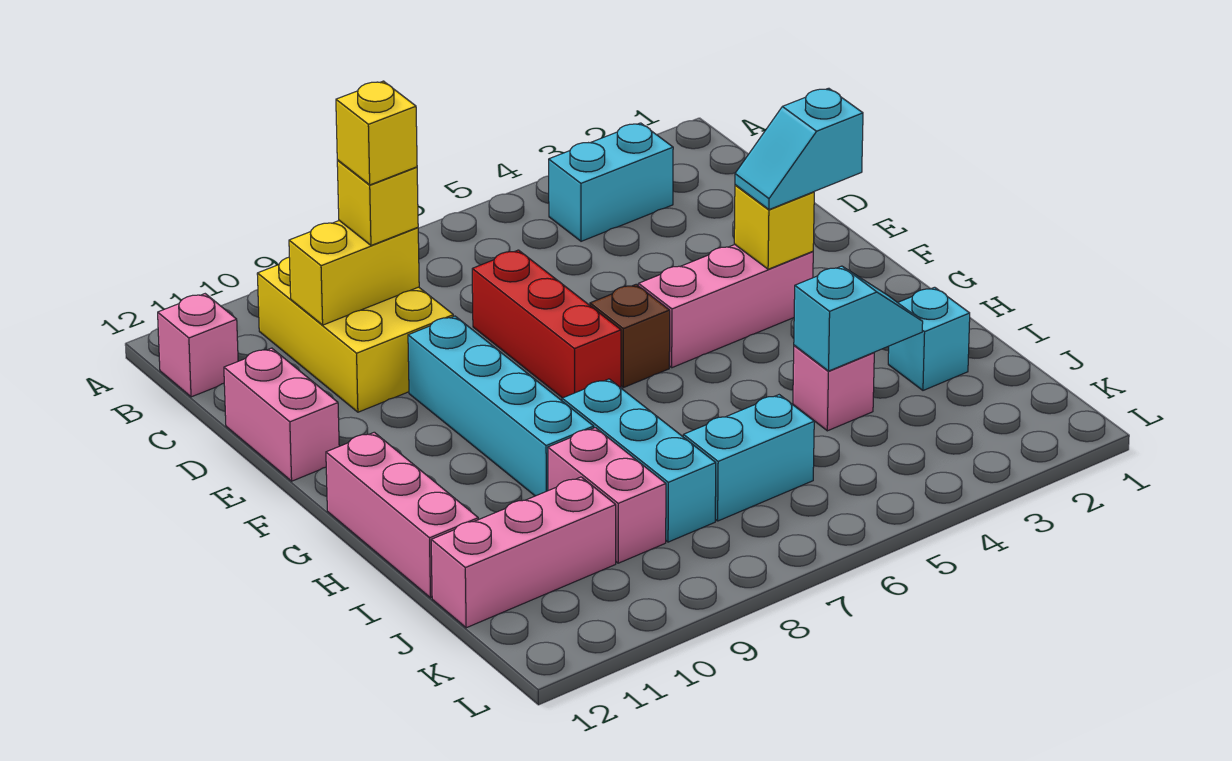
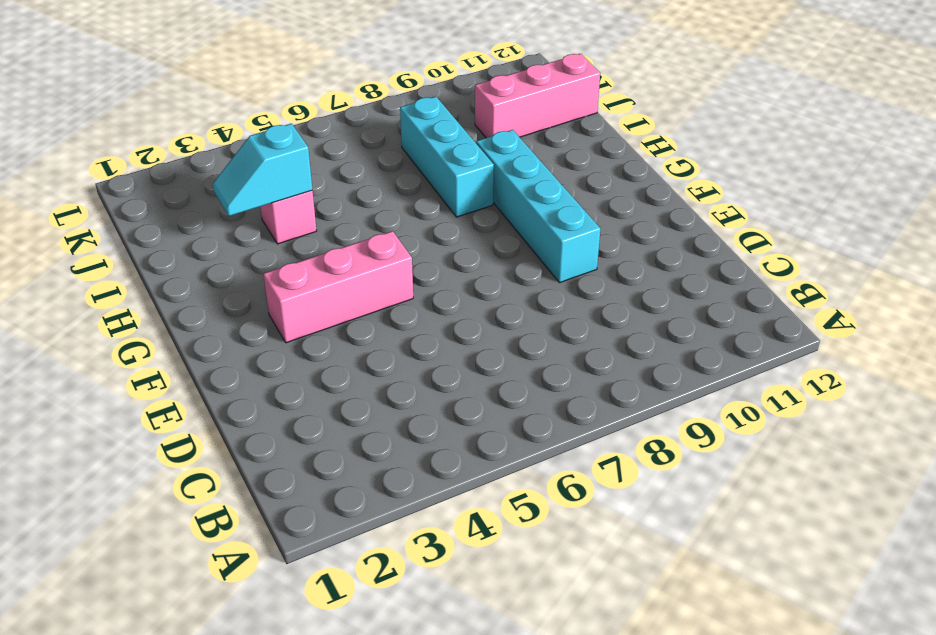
none -> cyan brick B3:B4 level 1
none -> yellow brick B9:D10 level 1
none -> pink brick B12 level 1

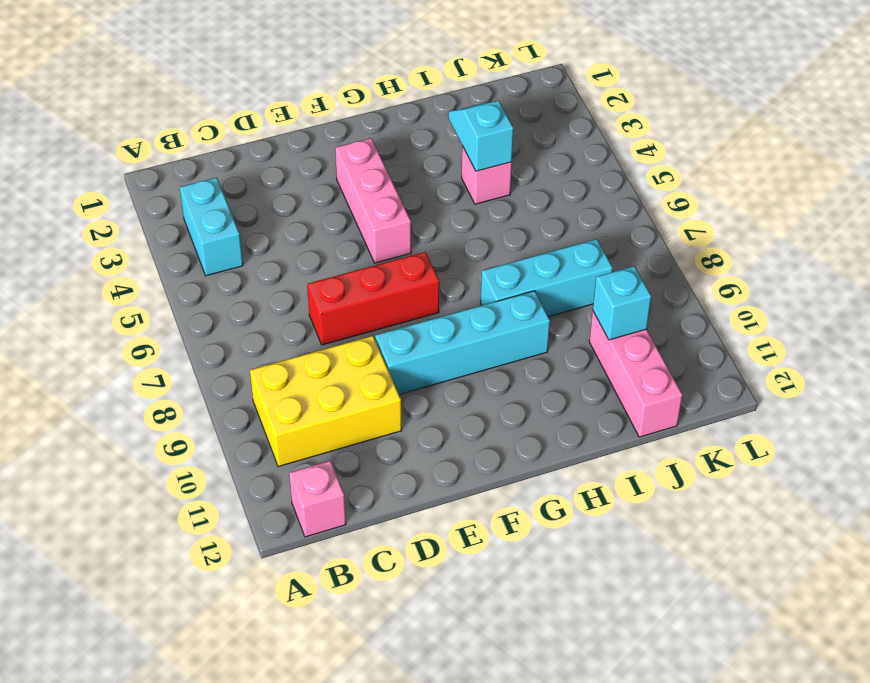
cyan brick J10 level 2 -> cyan brick I2 level 1
none -> pink brick D12:E12 level 1
none -> brown brick F6 level 1
none -> pink brick G12:I12 level 1

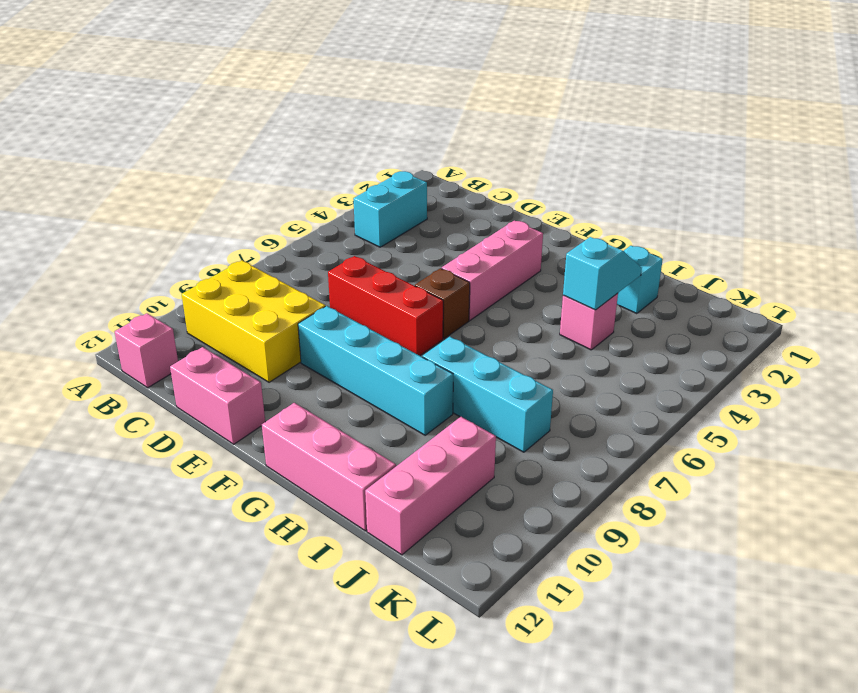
none -> pink brick I9:J9 level 1
none -> cyan brick J6:J7 level 1
none -> yellow brick C9:C10 level 2

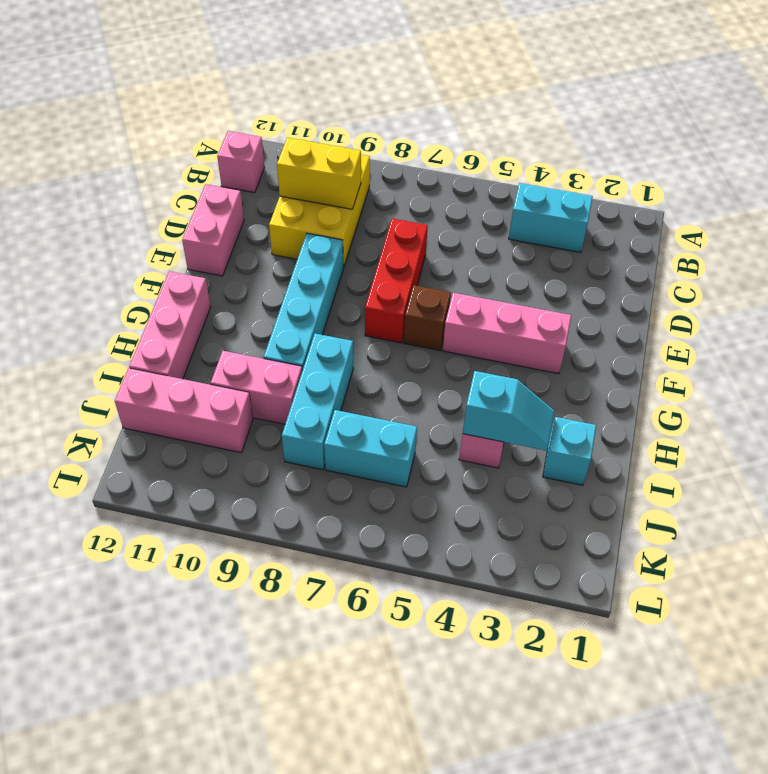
pink brick I9:I10 level 1 -> pink brick I9:J9 level 1
none -> yellow brick F3 level 2
none -> yellow brick C9 level 3
none -> cyan slope F2:F3 level 3 top 2

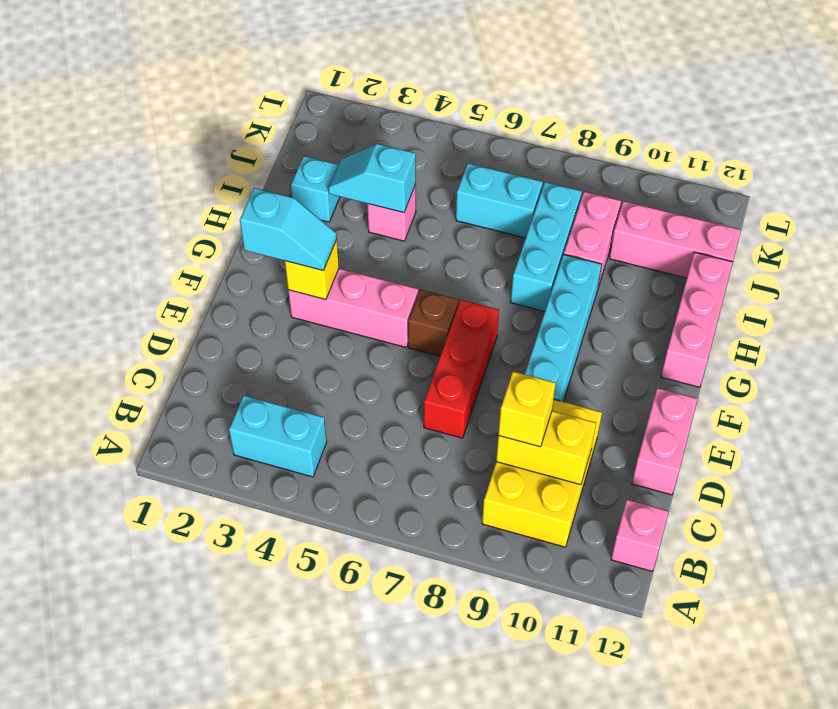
none -> yellow brick C9 level 4

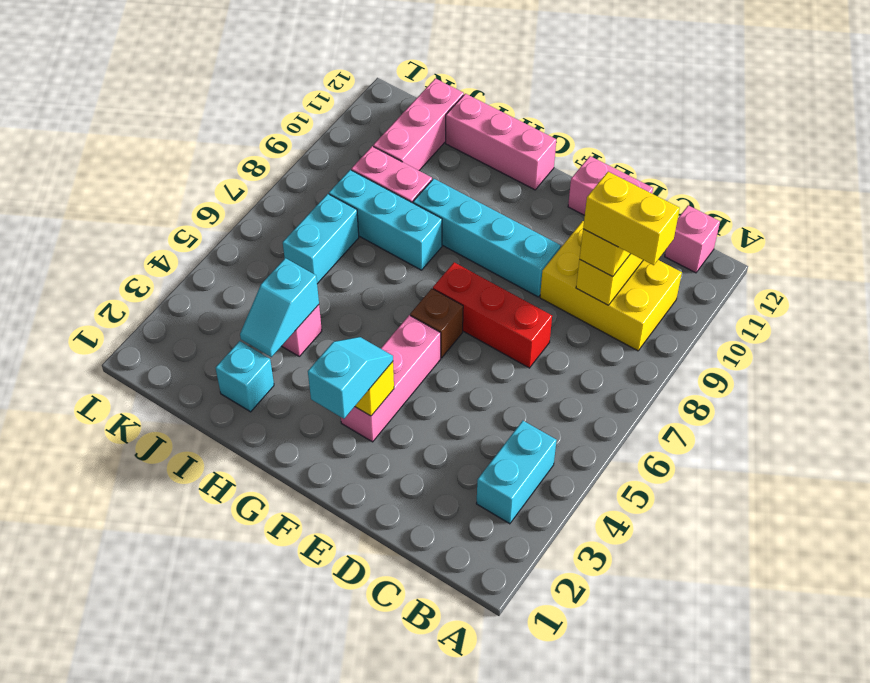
yellow brick B9:C9 level 4 -> yellow brick C9 level 4

